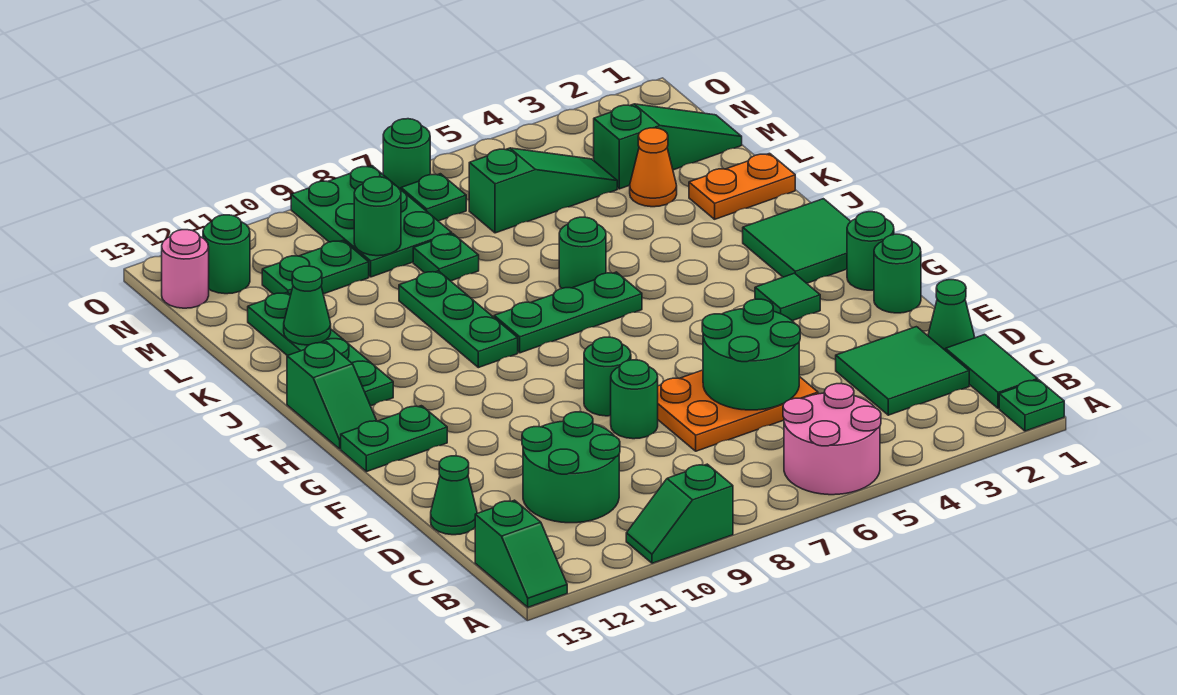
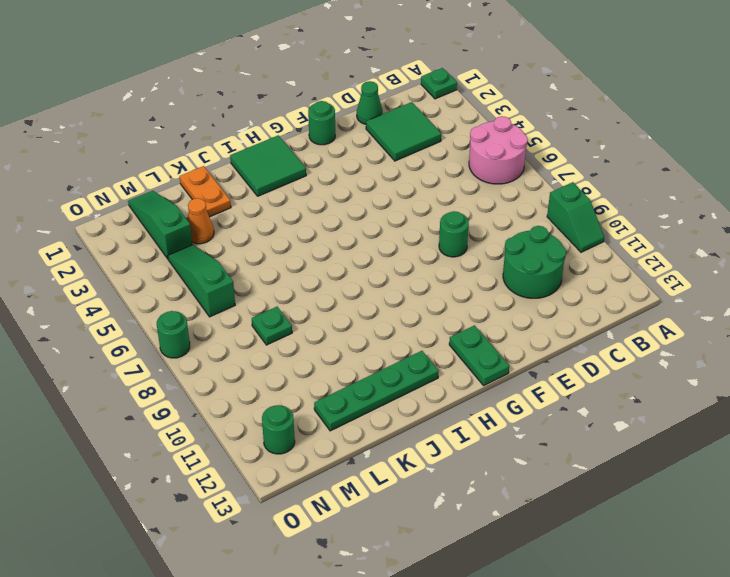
none -> green slope A13:B13 level 1 top B
none -> green tile B1:C1 level 1
none -> orange plate D5:E7 level 1
none -> green cone D13 level 1

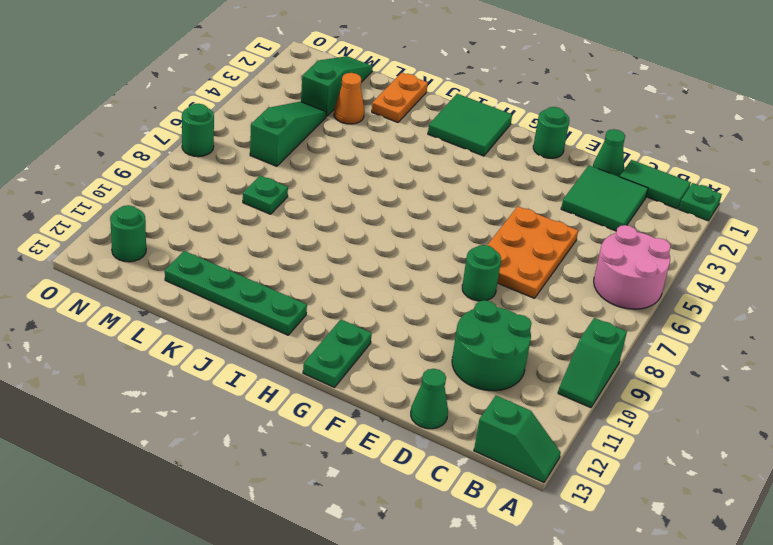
none -> green round brick F8 level 1
none -> green round brick G1 level 1
none -> green tile G3 level 1
none -> green slope H13:I13 level 1 top I

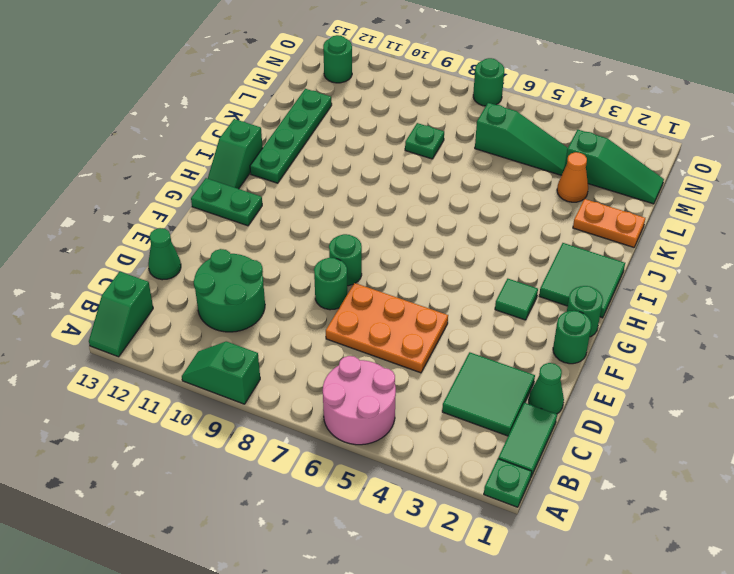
none -> green plate I6:I8 level 1
none -> green plate I9:K9 level 1
none -> green round brick J6 level 1
none -> green plate M8:O9 level 1

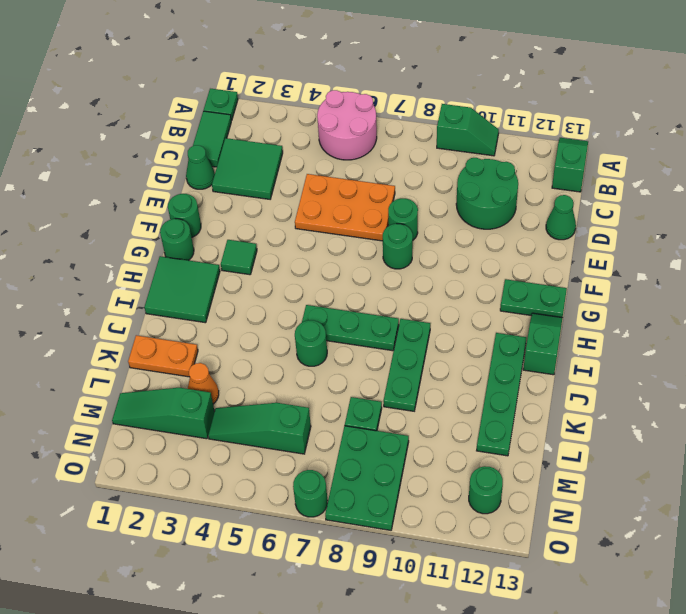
none -> green plate M10:M11 level 1
none -> green plate N7 level 1
none -> pink round brick N13 level 1
none -> green round brick D5:E6 level 2

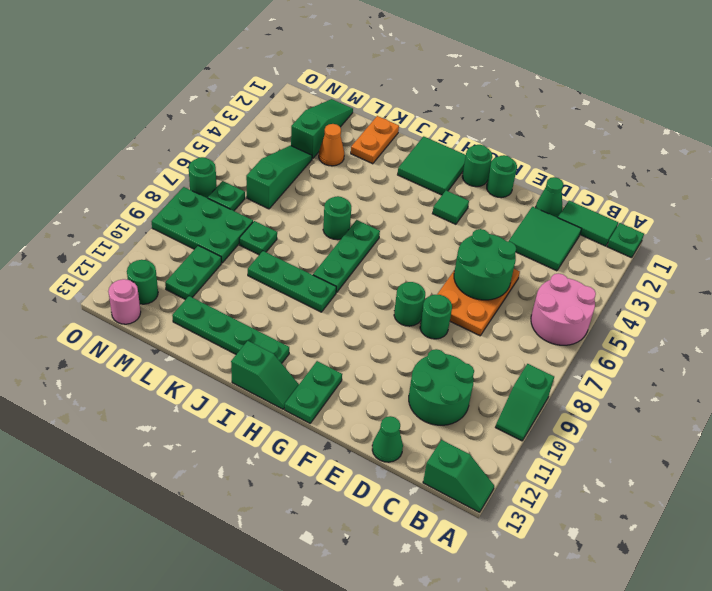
none -> green cone K12 level 2
none -> green round brick M9 level 2

